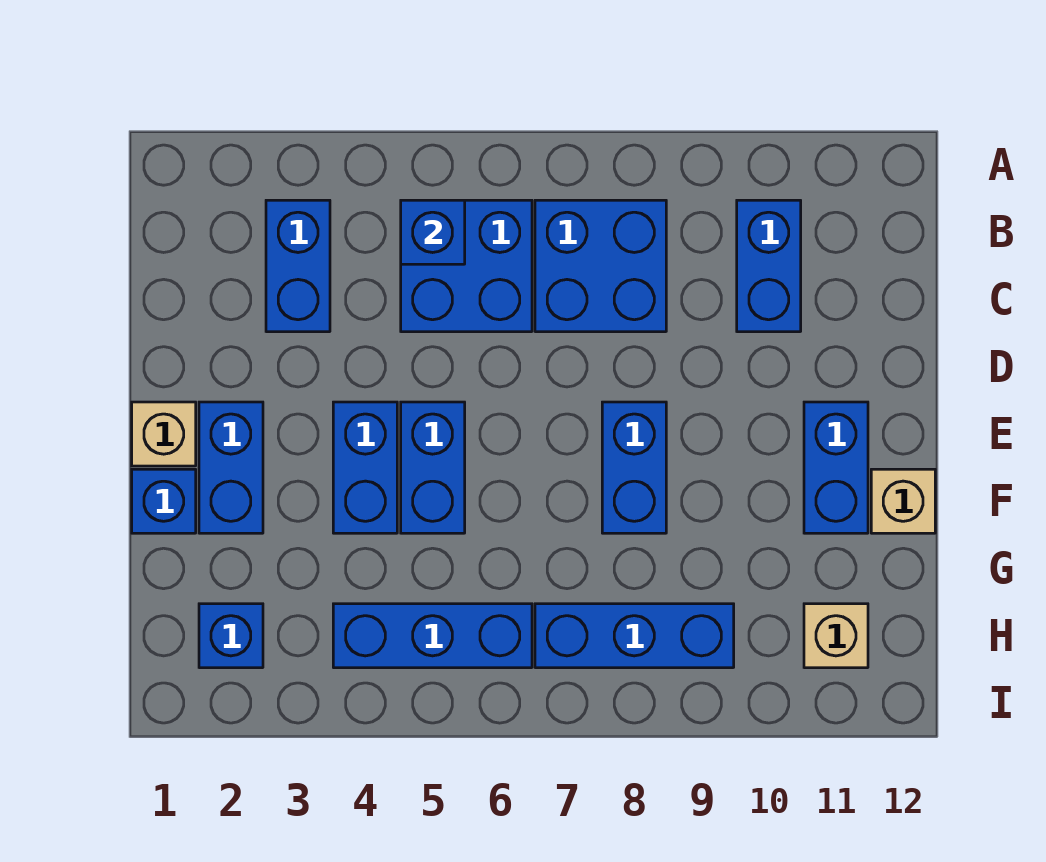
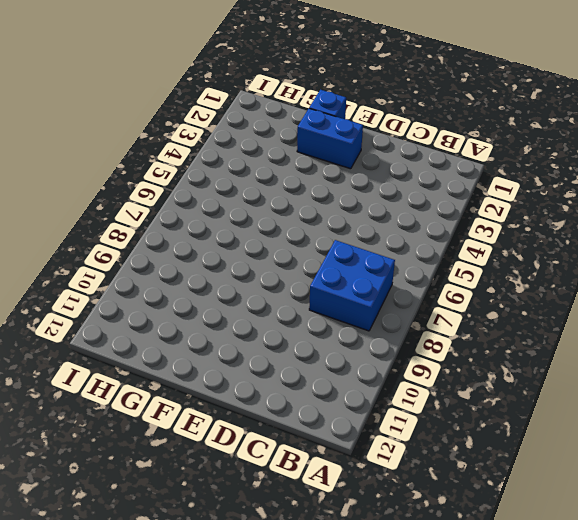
none -> blue brick B3:C3 level 1
none -> blue brick B5:C6 level 1
none -> blue brick B10:C10 level 1

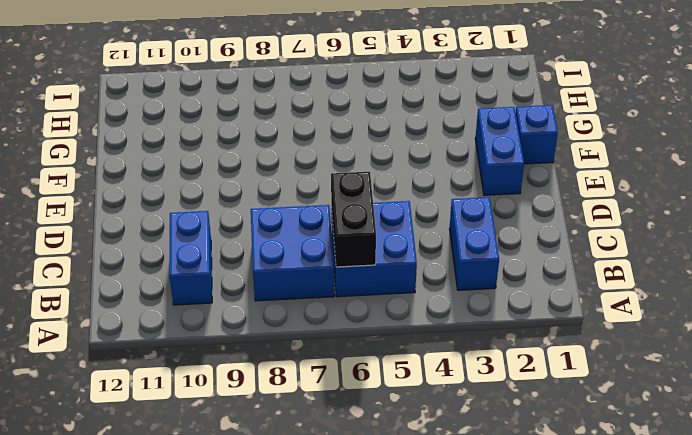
black brick B6:C6 level 2 -> none
none -> tan brick E1 level 1
none -> blue brick E4:F4 level 1
none -> blue brick E5:F5 level 1

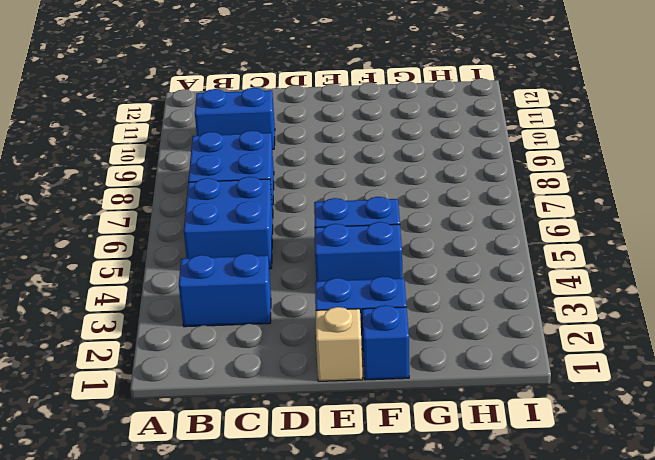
none -> blue brick E8:F8 level 1
none -> blue brick E11:F11 level 1
none -> tan brick F12 level 1

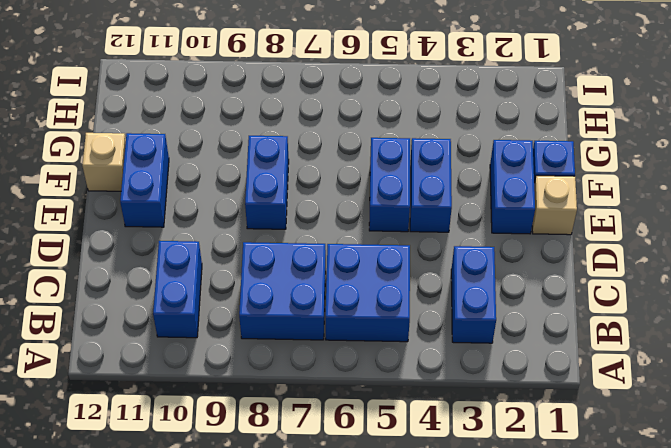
none -> blue brick H2 level 1
none -> blue brick H4:H6 level 1
none -> blue brick H7:H9 level 1

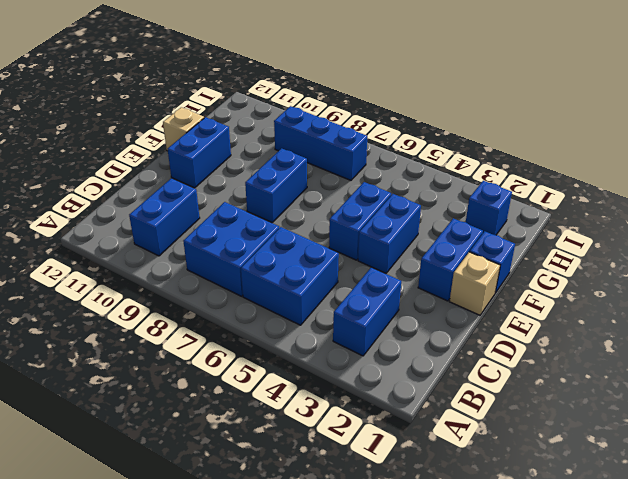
none -> blue brick H4:H6 level 1
none -> tan brick H11 level 1
none -> blue brick B5 level 2

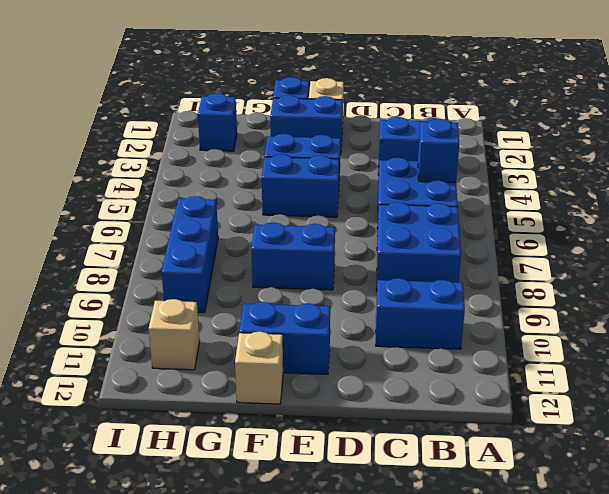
none -> blue brick H4:H6 level 1

